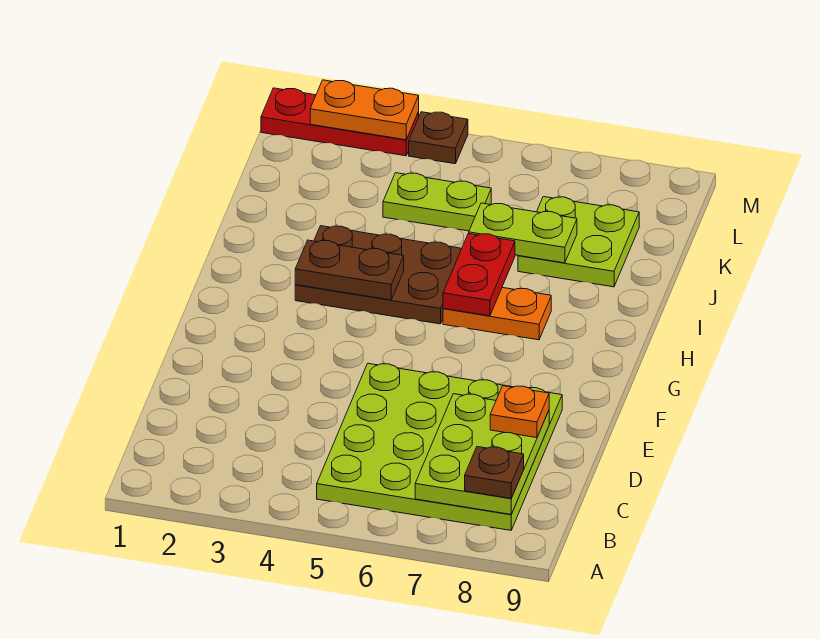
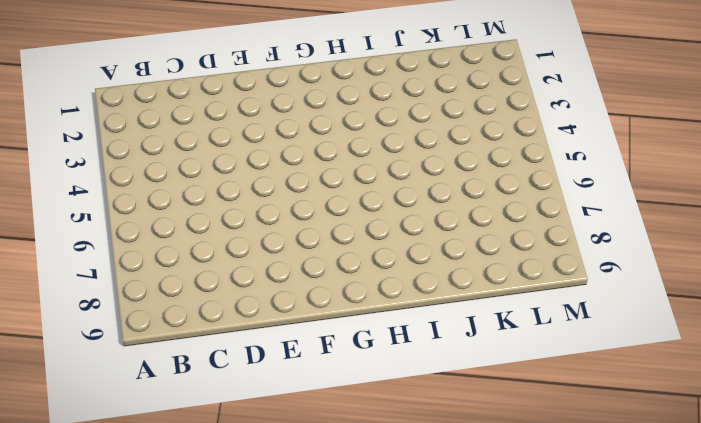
none -> lime plate B5:E8 level 1
none -> brown plate H3:I5 level 1
none -> orange plate H6:H7 level 1

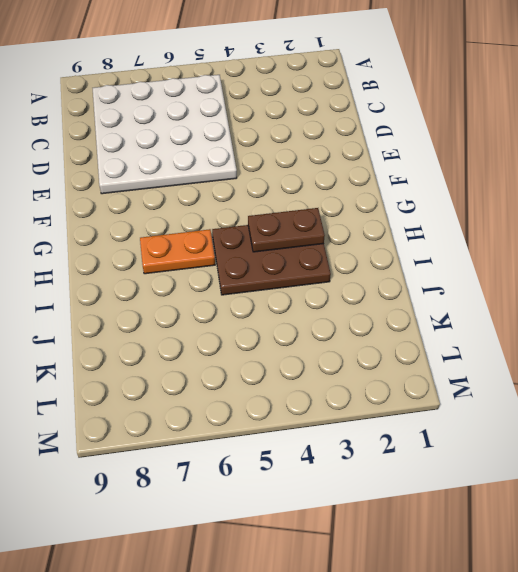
white plate B5:E8 level 1 -> lime plate B5:E8 level 1
none -> lime plate J7:K8 level 1
none -> lime plate K4:K5 level 1
none -> red plate M1:M3 level 1

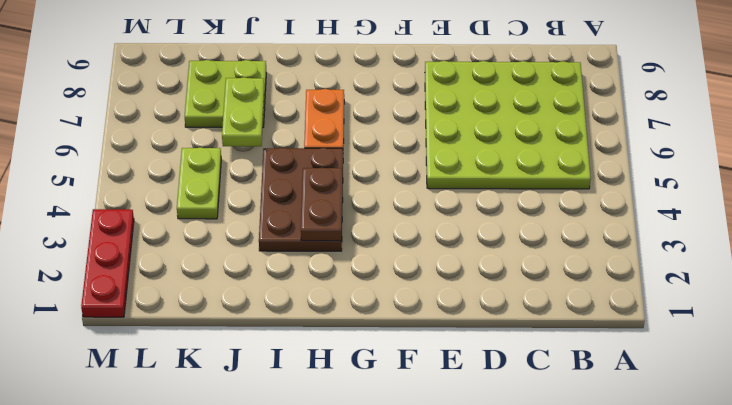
none -> brown plate M4 level 1
none -> lime plate B7:D8 level 2
none -> red plate H6:I6 level 2

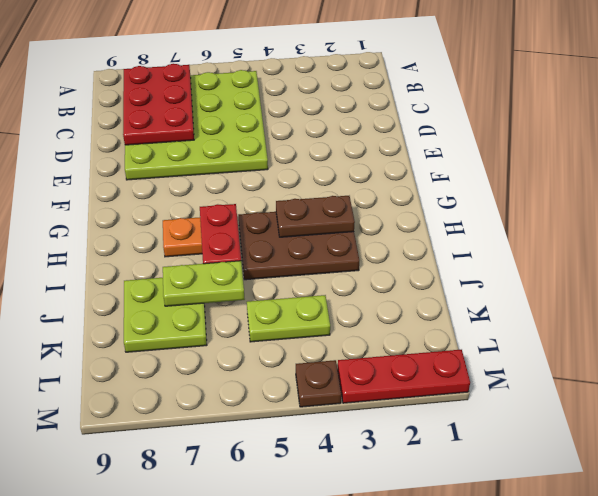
red plate B7:D8 level 2 -> lime plate B7:D8 level 2
none -> orange plate M2:M3 level 2
none -> brown plate B8 level 3
none -> orange plate D8 level 3

